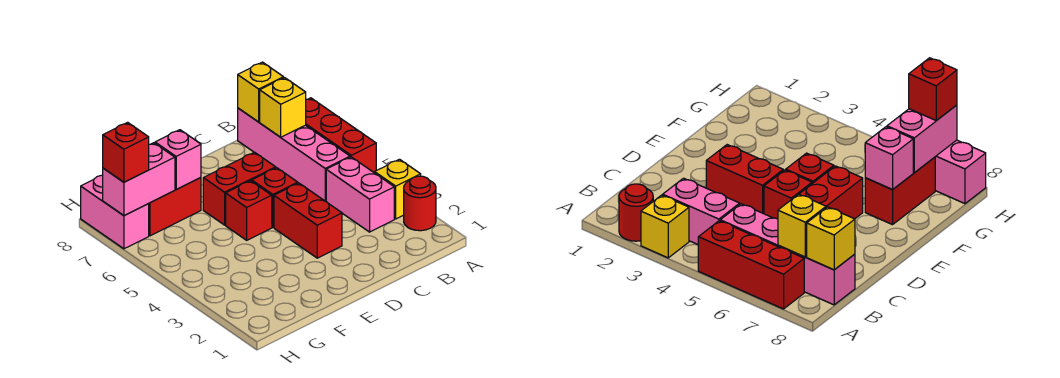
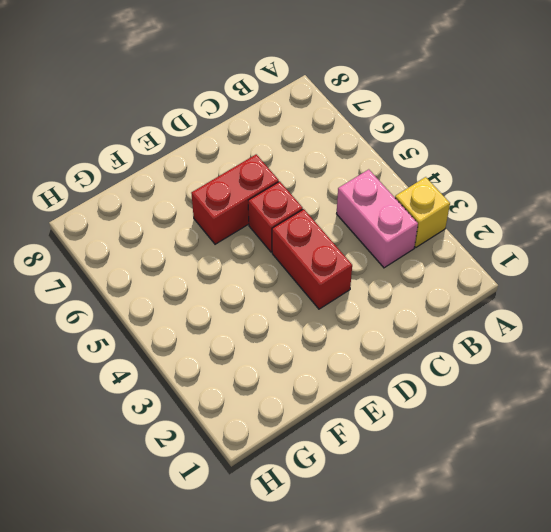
none -> red round brick A2 level 1
none -> red brick A5:A7 level 1
none -> pink brick B5:B8 level 1

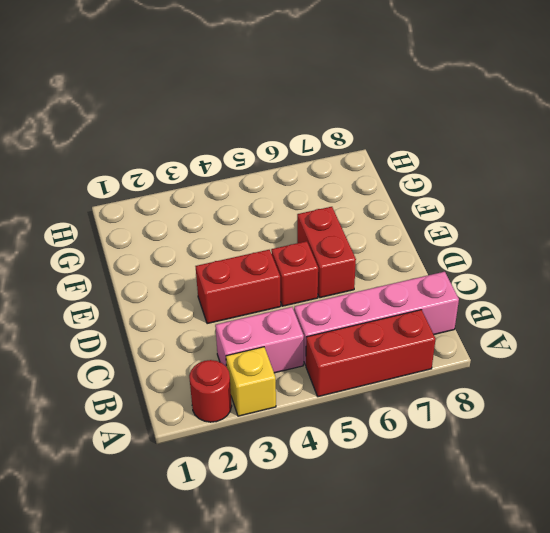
none -> red brick E5 level 1
none -> red brick F7:G7 level 1
none -> pink brick H7:H8 level 1

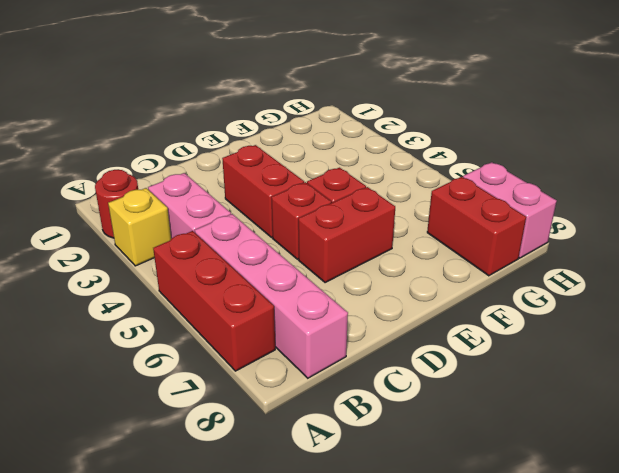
red brick G7:G8 level 1 -> red brick F7:G7 level 1
none -> yellow brick B7 level 2
none -> yellow brick B8 level 2
none -> pink brick F7 level 2

